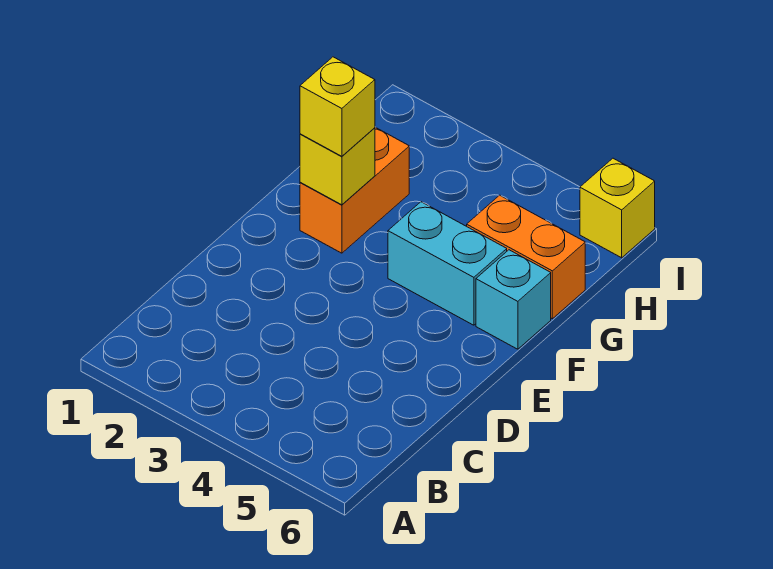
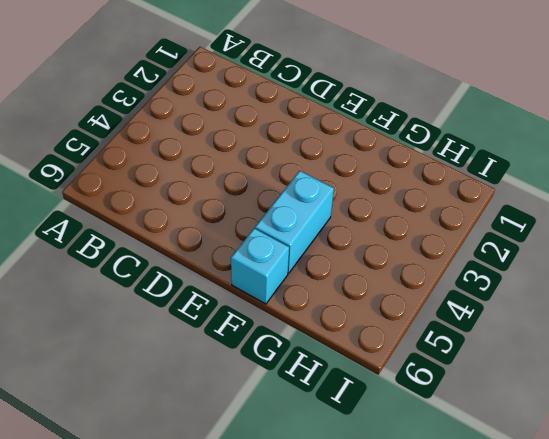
none -> orange brick F2:G2 level 1
none -> orange brick G5:G6 level 1

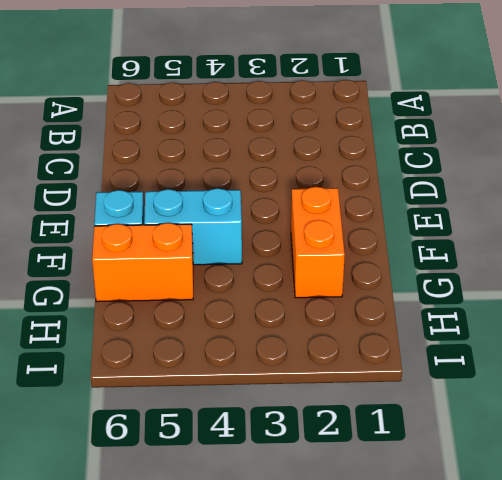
none -> yellow brick I6 level 1
none -> yellow brick F2 level 2

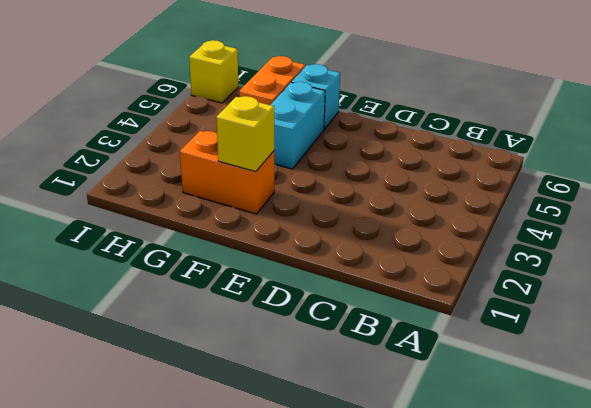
none -> yellow brick F2 level 3

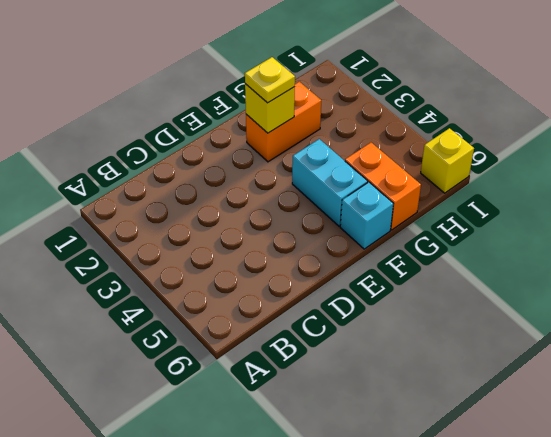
yellow plate F2 level 3 -> yellow brick F2 level 3

